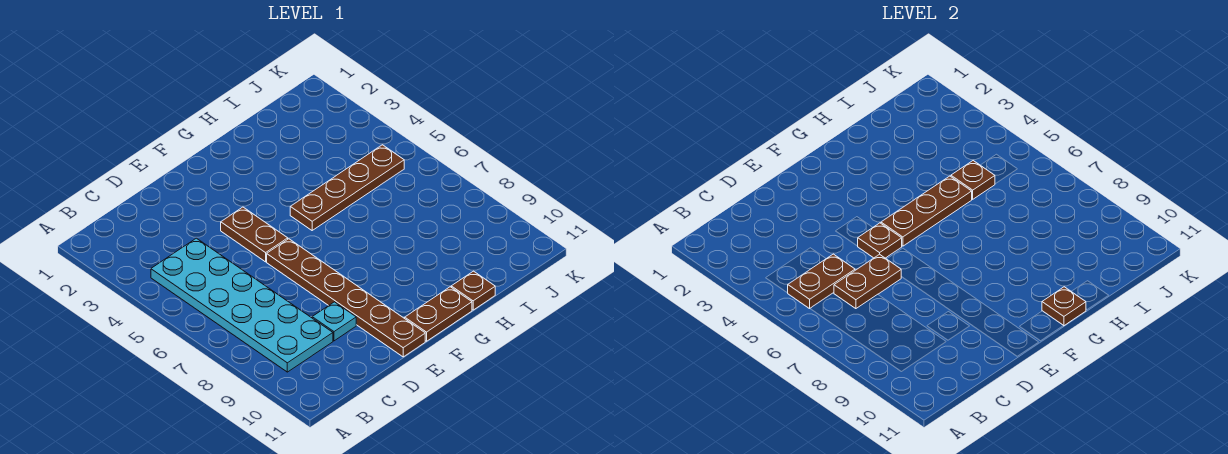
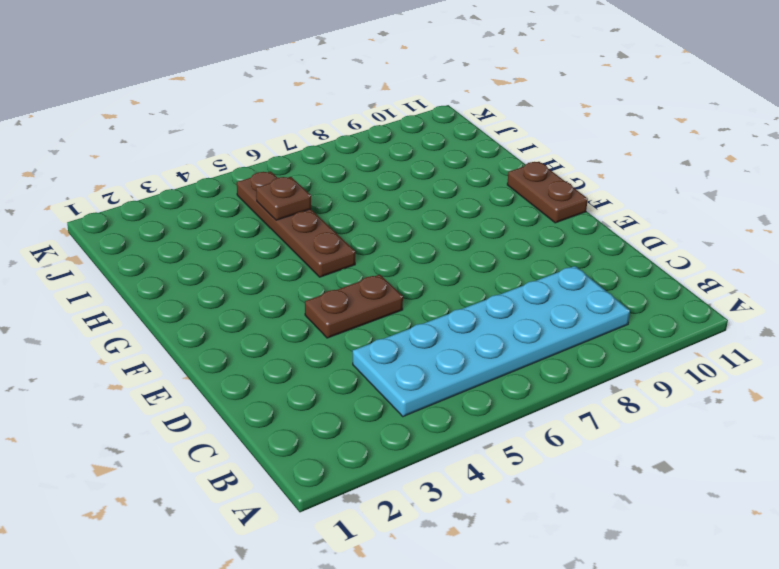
none -> cyan plate D9 level 1
none -> brown plate E6:E11 level 1
none -> brown plate H11 level 1

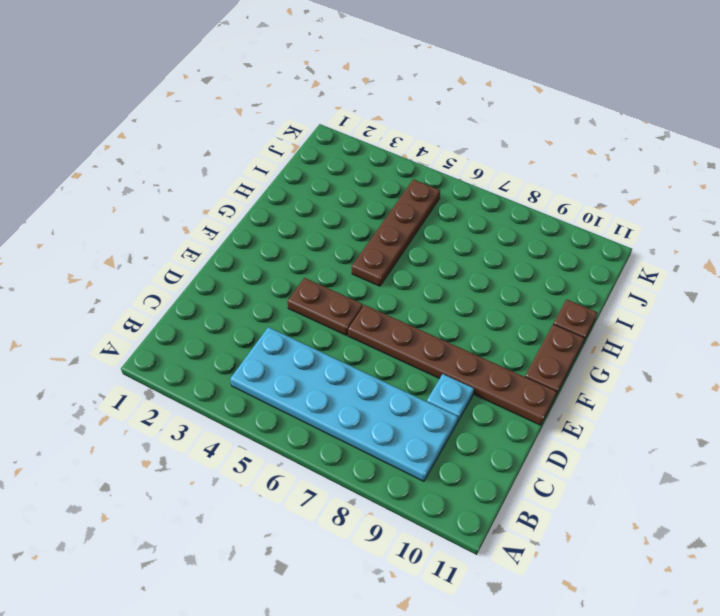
none -> brown plate B5:C5 level 2
none -> brown plate C6:D6 level 2
none -> brown plate E5 level 2

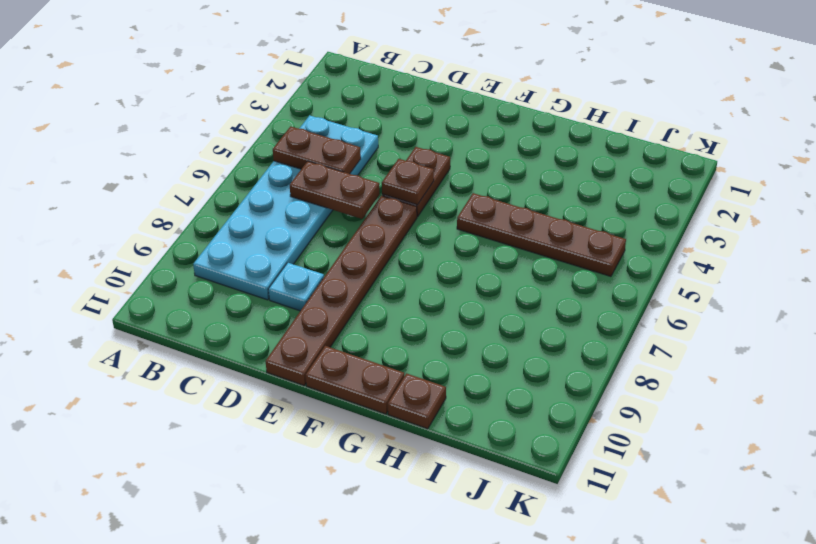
none -> brown plate F5:H5 level 2
none -> brown plate G11 level 2
none -> brown plate I5 level 2

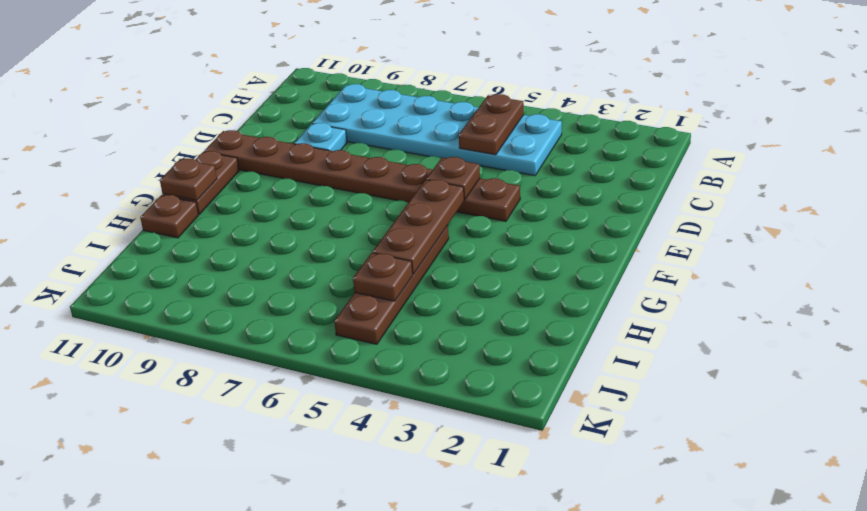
none -> brown plate C6:D6 level 2

